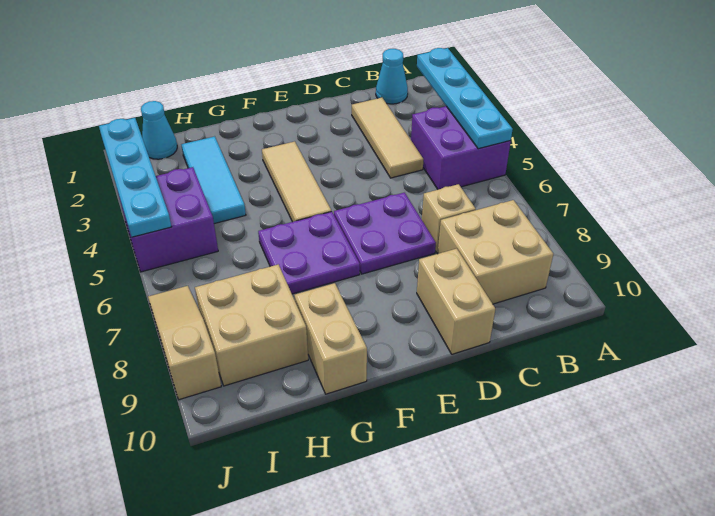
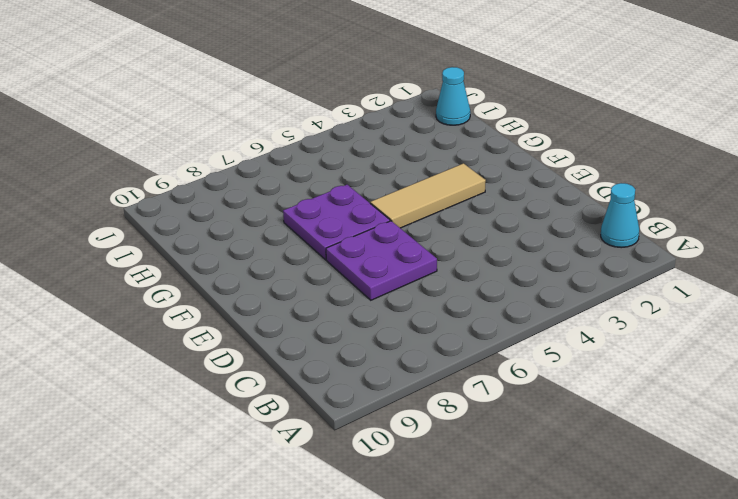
none -> purple brick A4:B5 level 1
none -> tan brick B8:C9 level 1
none -> tan tile C2:C4 level 1

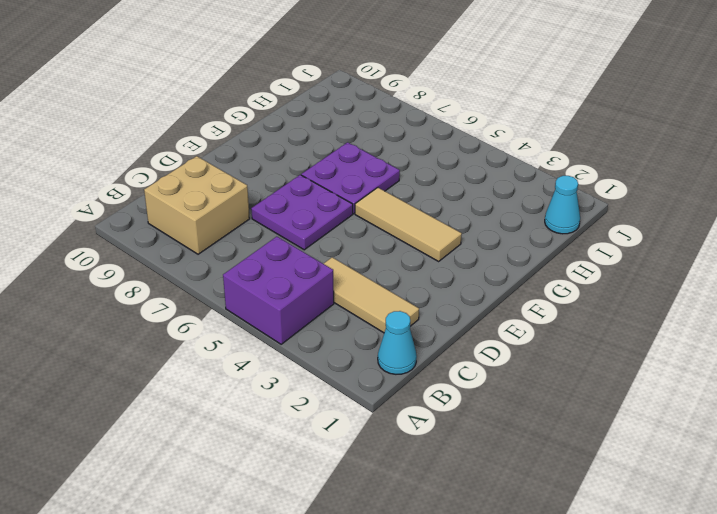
none -> tan brick C7 level 1
none -> tan brick D9:D10 level 1
none -> tan brick G9:G10 level 1

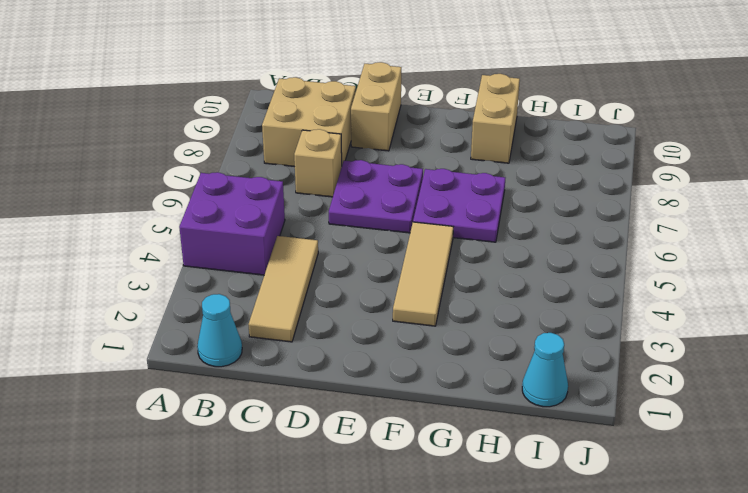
none -> cyan tile H2:H4 level 1
none -> tan brick H8:I9 level 1
none -> purple brick I4:J5 level 1

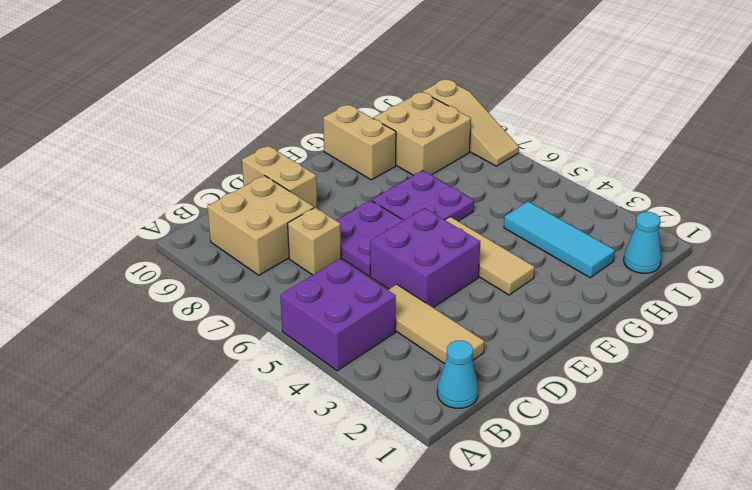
purple brick D4:E5 level 1 -> purple brick I4:J5 level 1
none -> cyan plate A2:A5 level 2
none -> cyan plate J2:J5 level 2

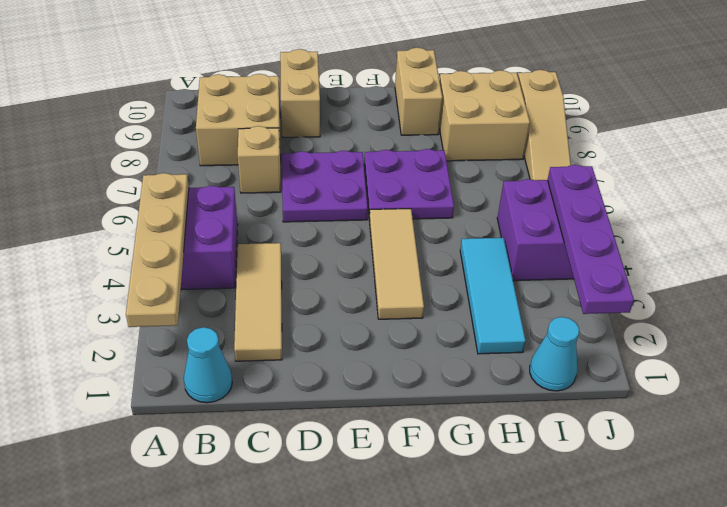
tan plate A2:A5 level 2 -> cyan plate A2:A5 level 2
purple plate J2:J5 level 2 -> cyan plate J2:J5 level 2

